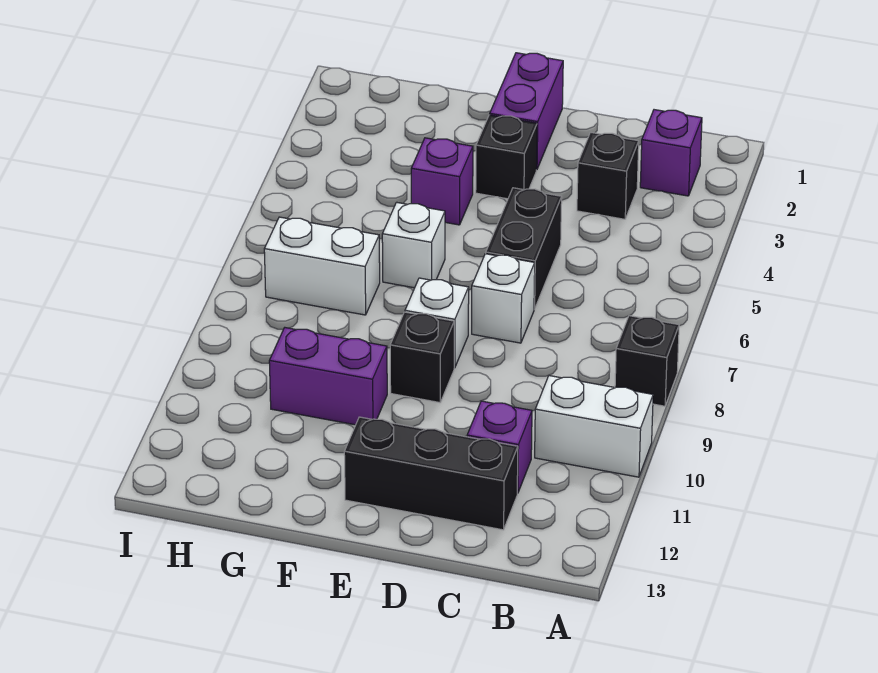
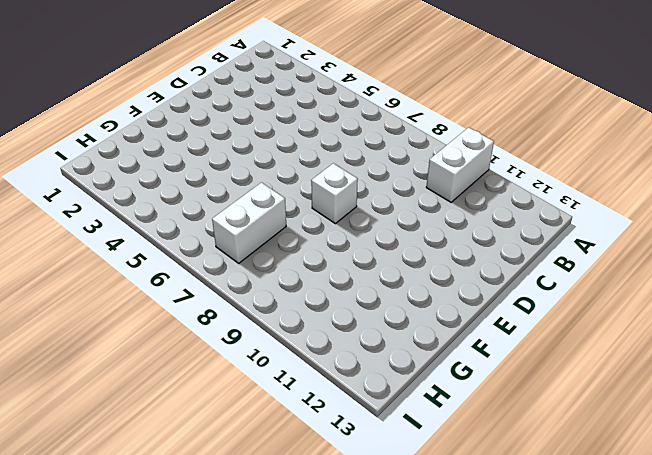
none -> black brick A8 level 1
none -> purple brick B2 level 1
none -> black brick C3 level 1

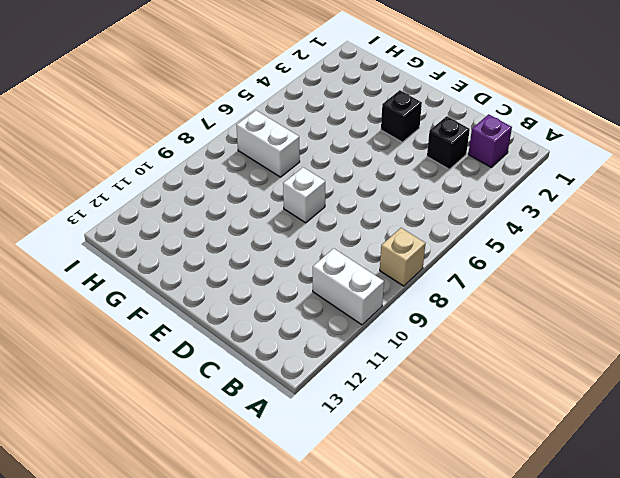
tan brick A8 level 1 -> black brick A8 level 1
none -> purple brick C11 level 1
none -> black brick C12:E12 level 1
none -> black brick D5:D6 level 1

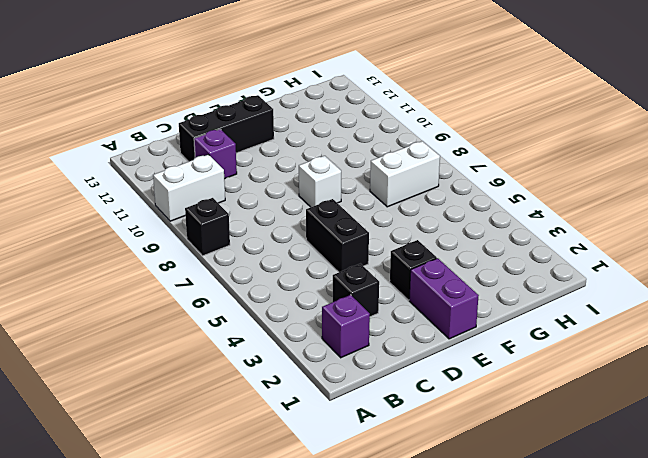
none -> white brick D7 level 1
none -> black brick E9 level 1
none -> purple brick F4 level 1

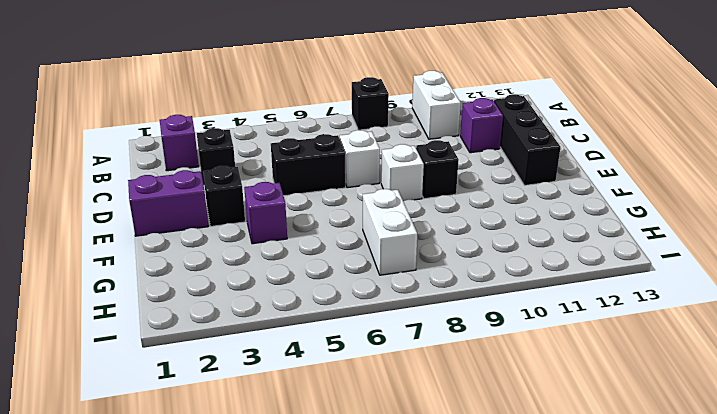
none -> white brick F6 level 1
none -> purple brick F10:G10 level 1

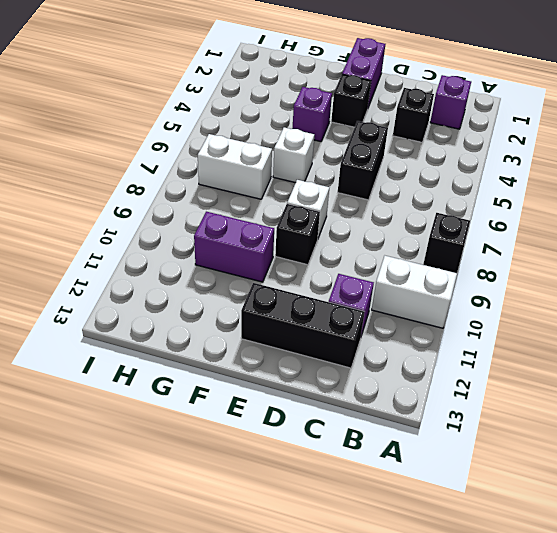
none -> white brick D7 level 1

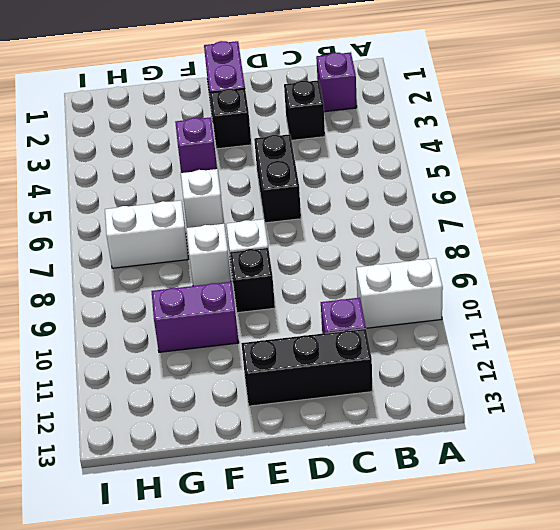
white brick F8 level 1 -> white brick D7 level 1
none -> black brick A8 level 1

